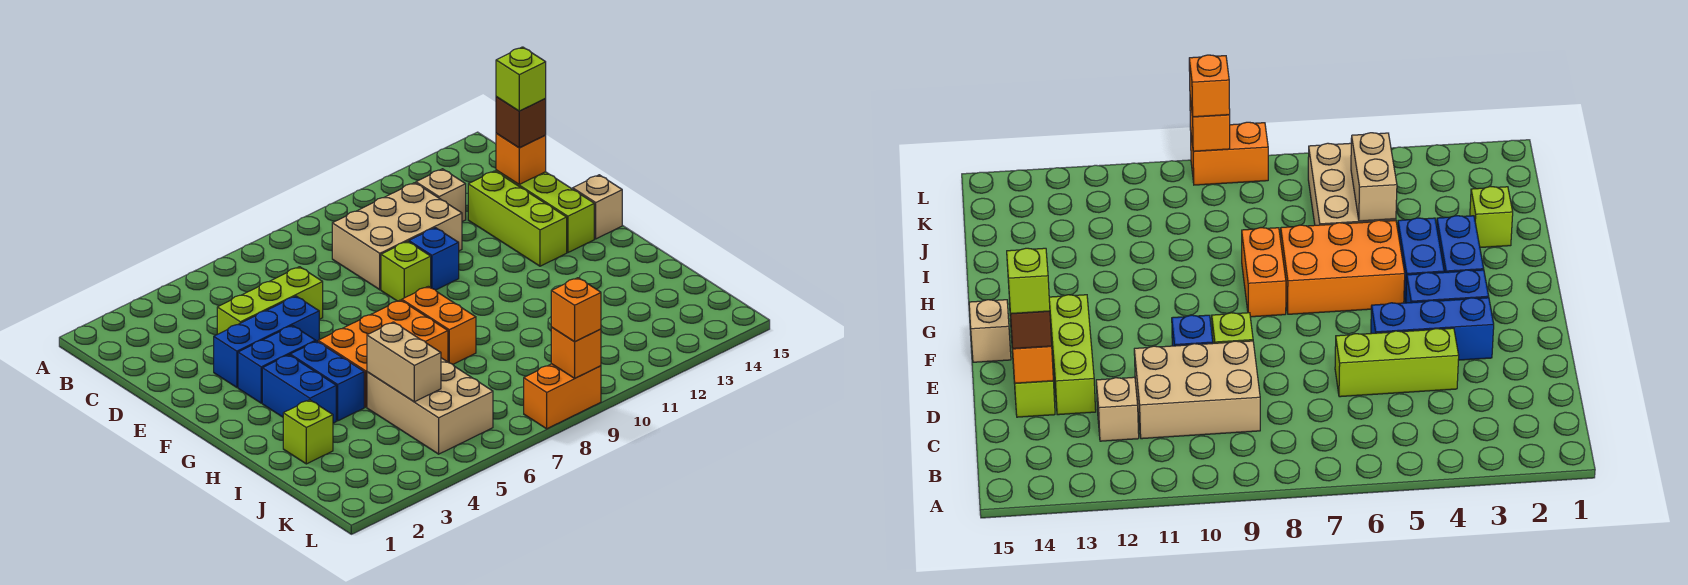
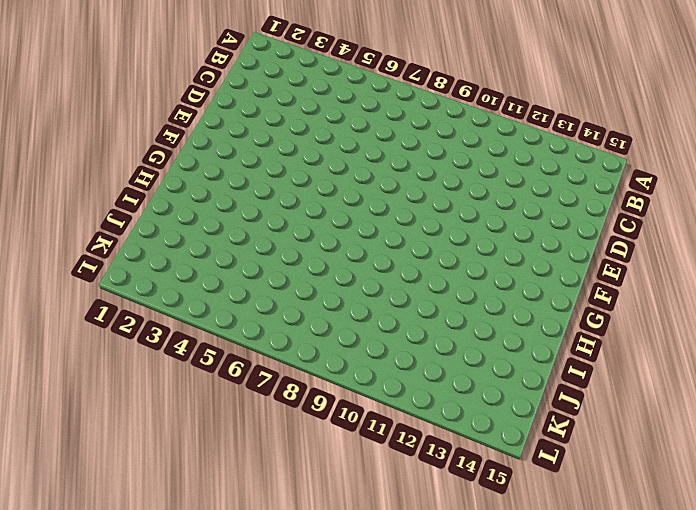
none -> tan brick C9:D11 level 1
none -> tan brick C12 level 1
none -> lime brick D4:D6 level 1

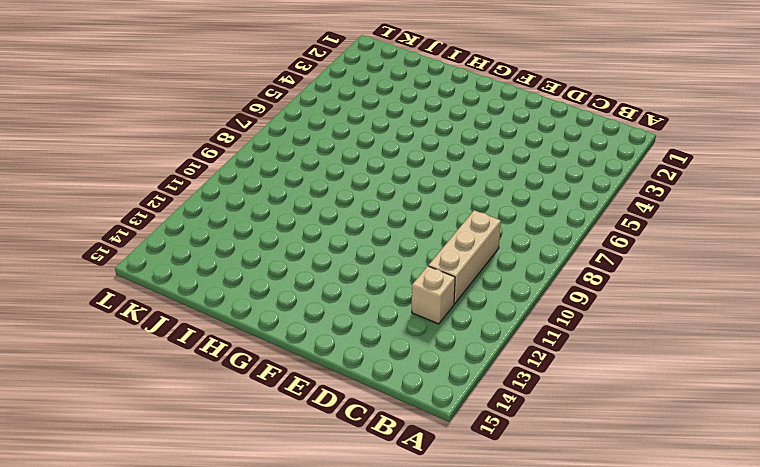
tan brick C9:C11 level 1 -> tan brick C9:D11 level 1
none -> lime brick D4:D6 level 1
none -> lime brick D13:F13 level 1
none -> lime brick D14:F14 level 1

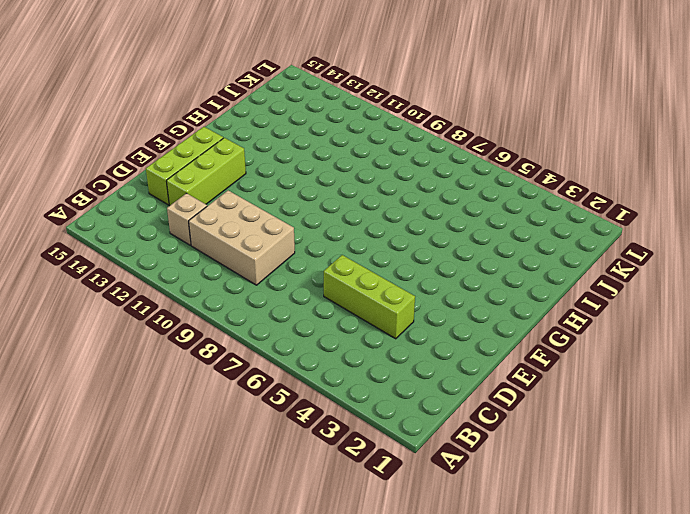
none -> blue brick E3:E5 level 1
none -> lime brick E9 level 1
none -> blue brick E10 level 1

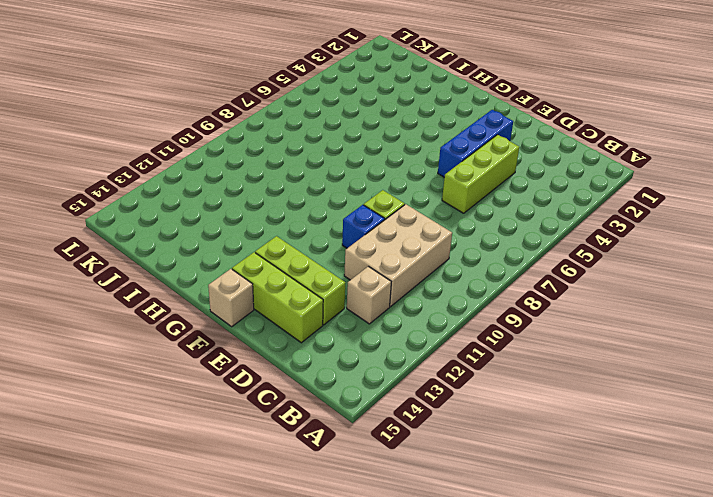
none -> blue brick F3:F4 level 1
none -> blue brick G3:H3 level 1
none -> blue brick G4:H4 level 1

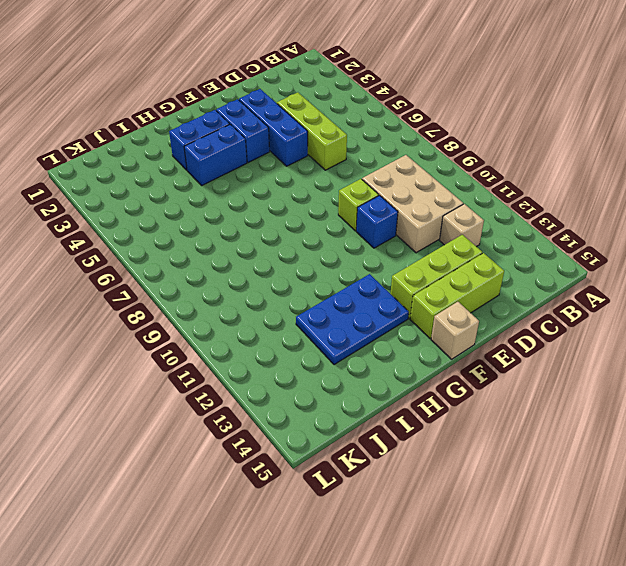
blue plate G12:I13 level 1 -> none
none -> orange brick G5:H7 level 1
none -> orange brick G8:H8 level 1
none -> lime brick I2 level 1

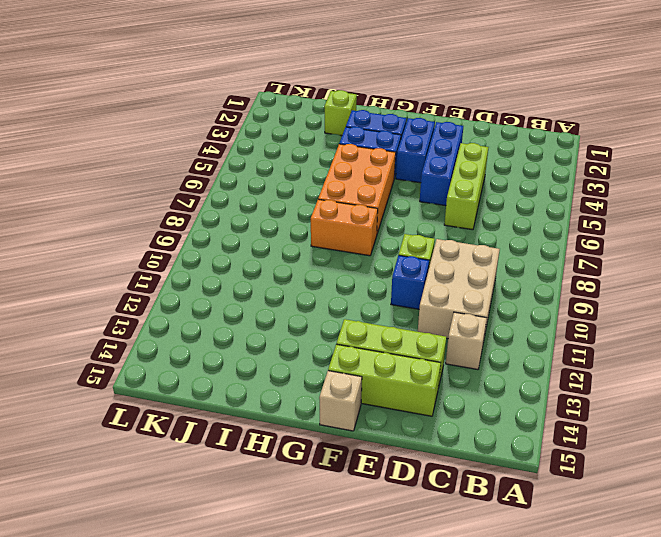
none -> tan brick I5:K6 level 1
none -> orange brick L8:L9 level 1
none -> orange brick D14 level 2

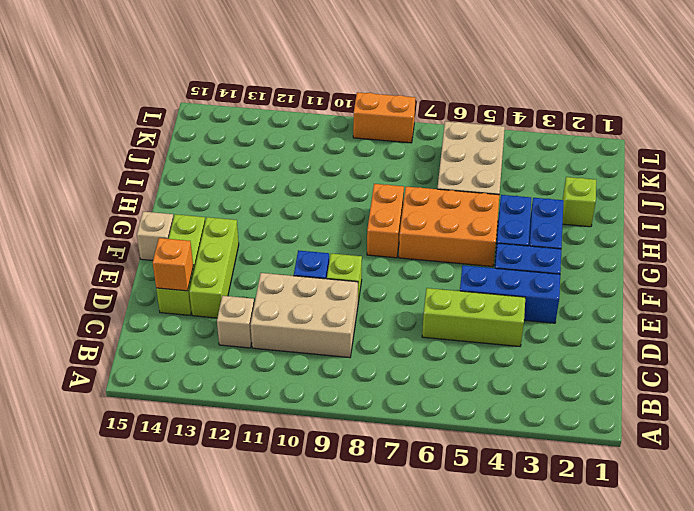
none -> tan brick I5:J5 level 2
none -> orange brick L9 level 2
none -> brown brick D14 level 3

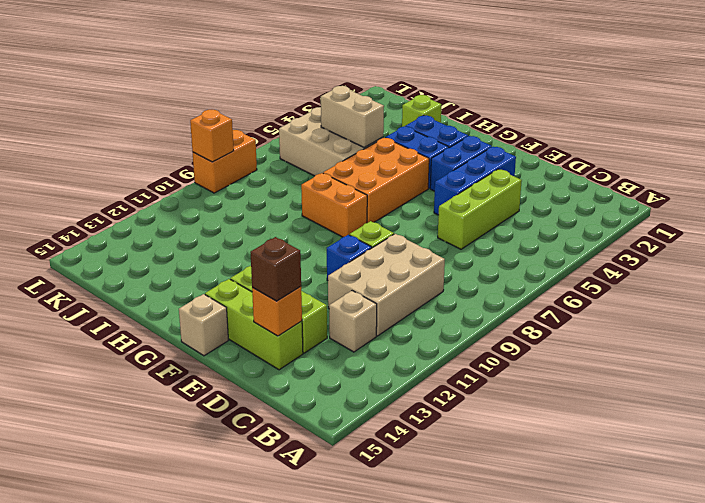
none -> orange brick L9 level 3
none -> lime brick D14 level 4

